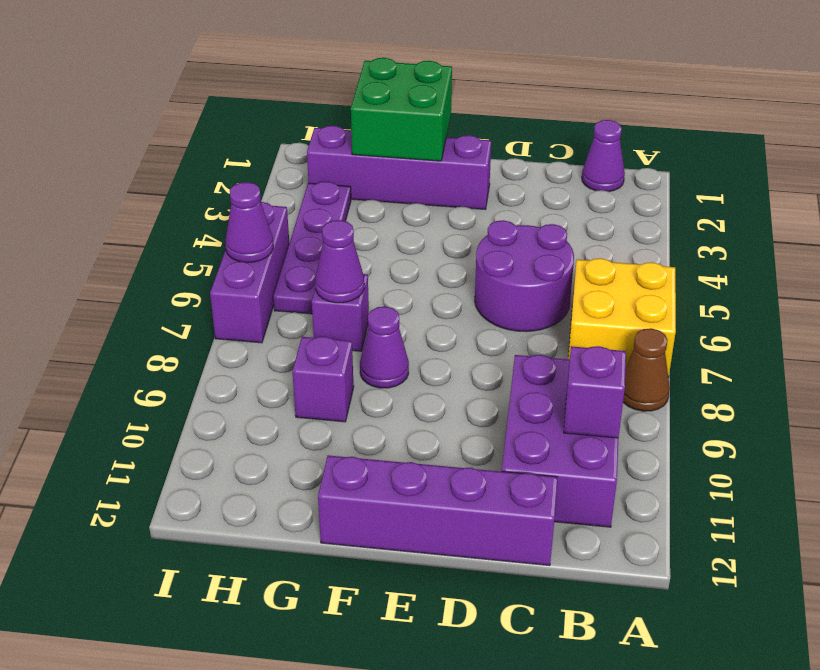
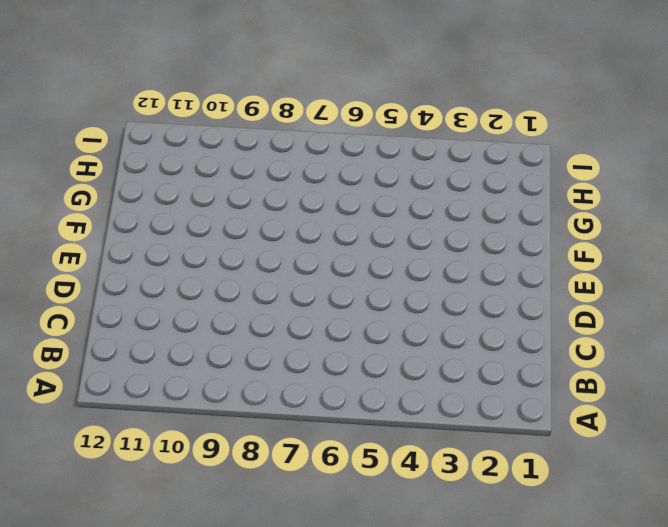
none -> yellow brick A6:B7 level 1
none -> brown cone A8 level 1
none -> purple cone B1 level 1

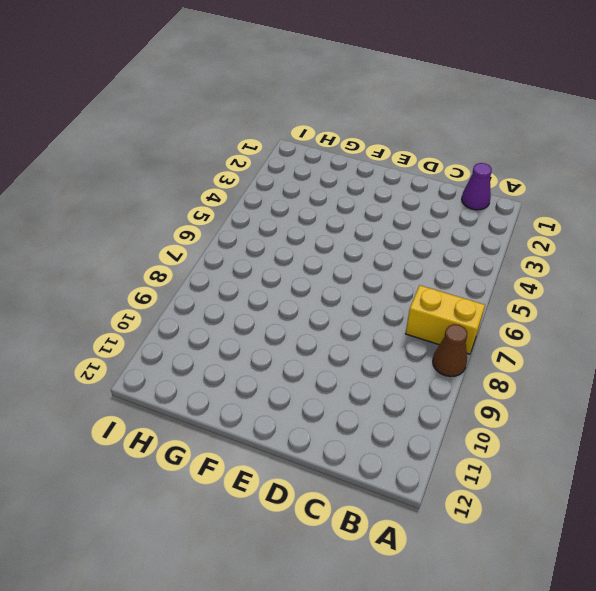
yellow brick A7:B7 level 1 -> yellow brick A6:B7 level 1
none -> purple brick B9:C11 level 1
none -> purple round brick C5:D6 level 1
none -> purple brick C12:F12 level 1

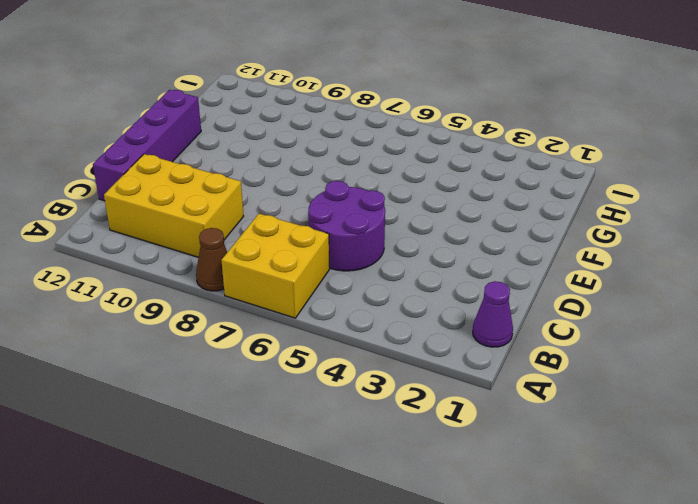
yellow brick B9:C11 level 1 -> purple brick B9:C11 level 1
none -> purple brick E2:H2 level 1
none -> purple cone F8 level 1
none -> purple brick G7 level 1

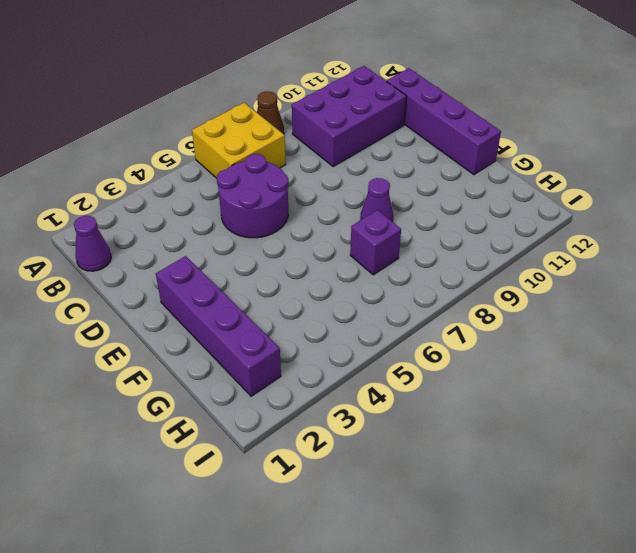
none -> purple brick G9 level 1
none -> purple plate H3:H6 level 1
none -> purple brick I5:I7 level 1

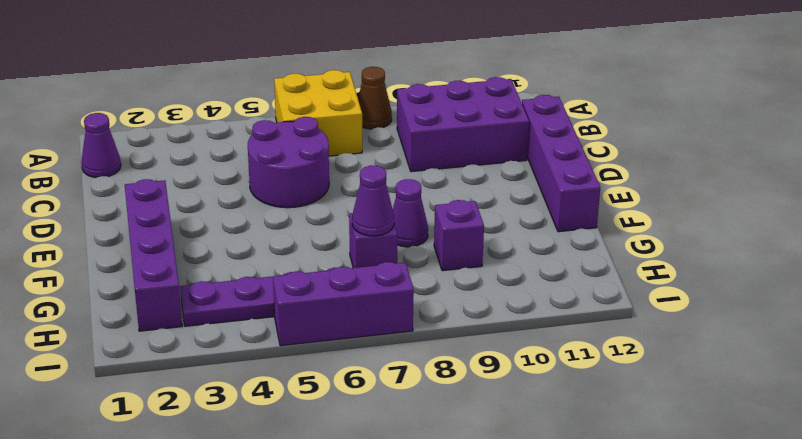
none -> purple brick B10 level 2
none -> green brick F1:G2 level 2
none -> purple cone I6 level 2

